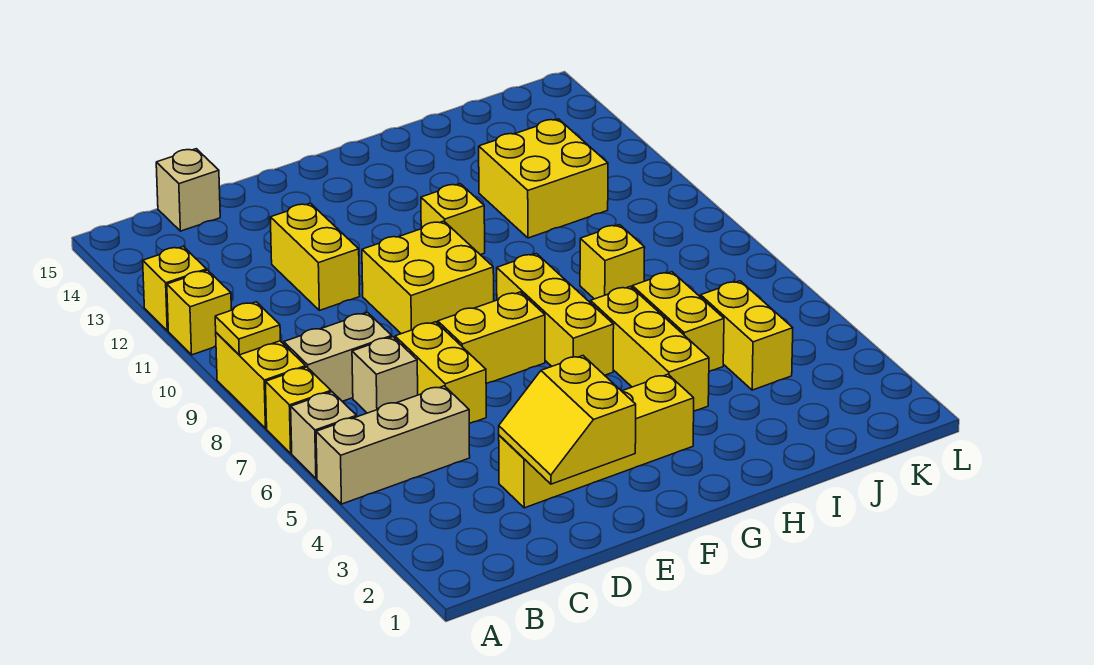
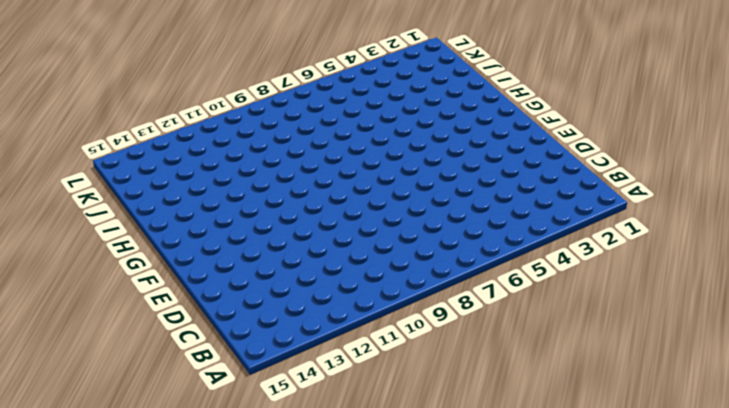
none -> tan brick A5:C5 level 1
none -> tan brick A6 level 1
none -> yellow brick A7 level 1

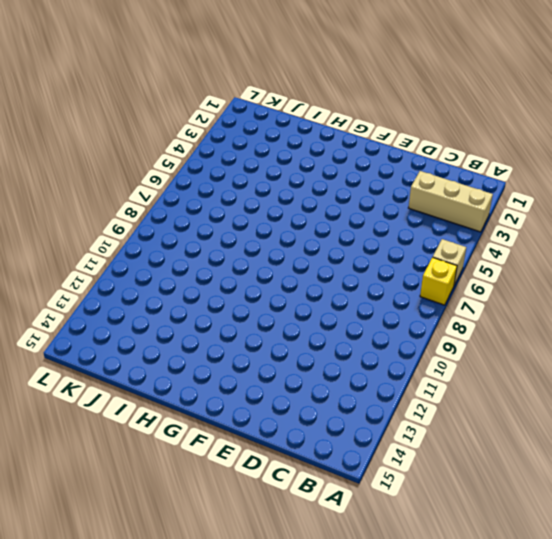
tan brick A3:C3 level 1 -> tan brick A5:C5 level 1
none -> yellow brick A8:A9 level 1
none -> yellow brick A11 level 1
none -> yellow brick A12 level 1

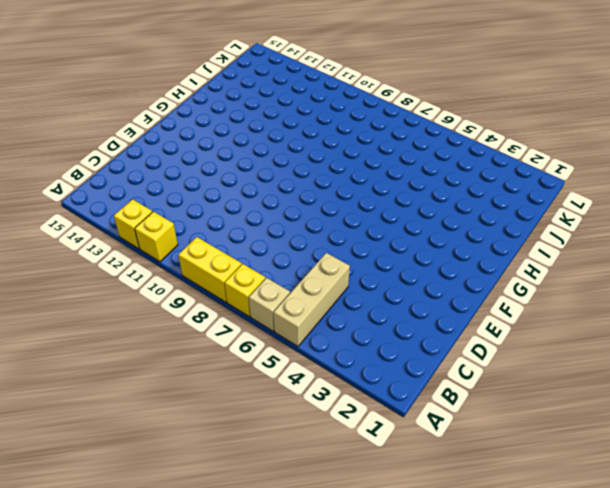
none -> tan brick B8:C8 level 1
none -> tan brick C7 level 1
none -> tan brick C15 level 1

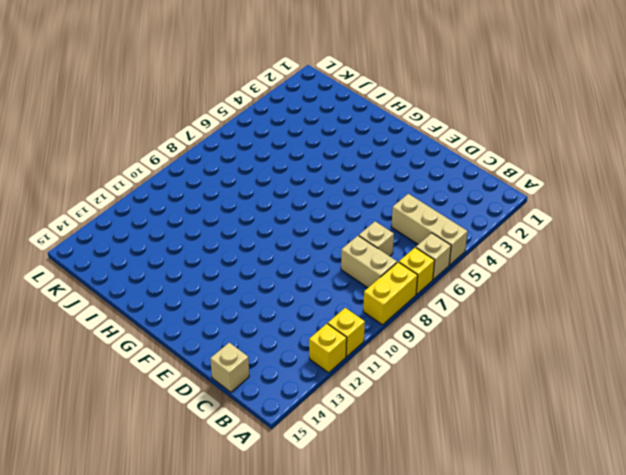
none -> yellow brick D3:G3 level 1
none -> yellow brick D6:D7 level 1
none -> yellow brick D11:D12 level 1

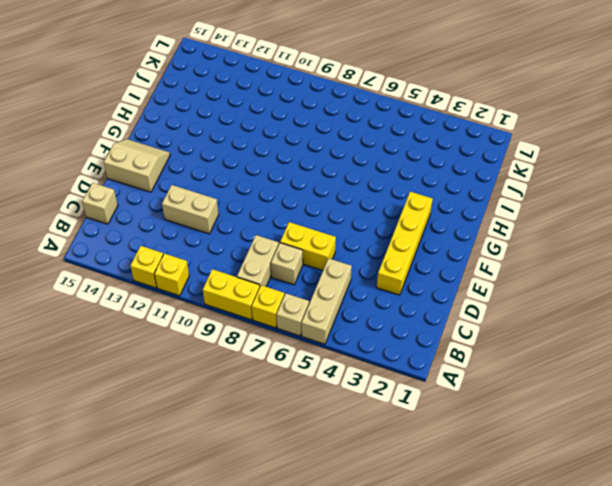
tan brick D11:D12 level 1 -> yellow brick D11:D12 level 1
tan slope E14:F15 level 1 top E -> none
none -> yellow brick E7:F7 level 1
none -> yellow brick E9:F10 level 1
none -> yellow brick G6:G8 level 1

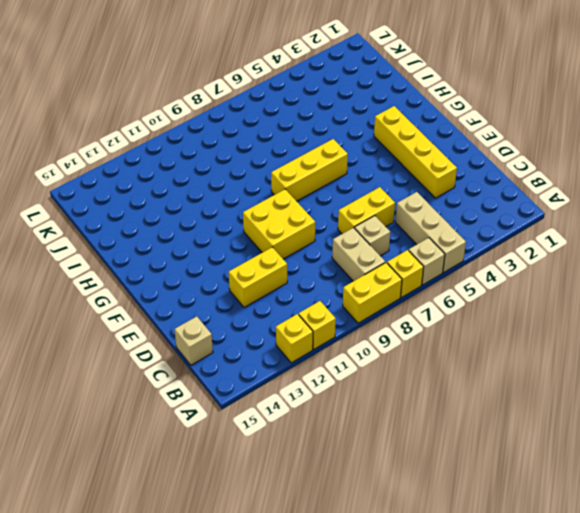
none -> yellow brick E7:F7 level 1
none -> yellow brick G11 level 1
none -> yellow brick H4:H6 level 1

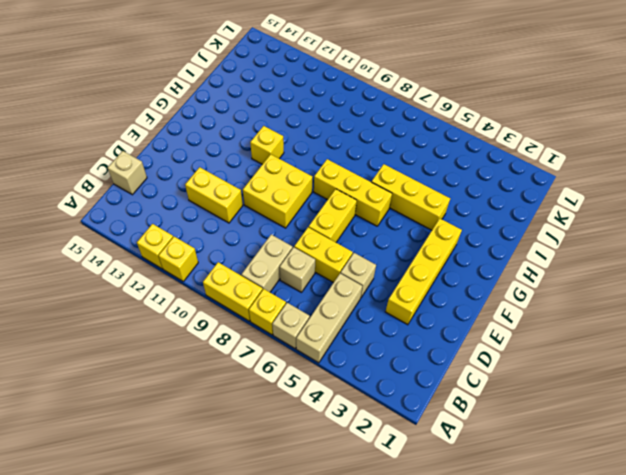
tan brick D5 level 1 -> none
none -> yellow brick I5:I6 level 1
none -> yellow brick I8 level 1
none -> yellow brick I11:J12 level 1

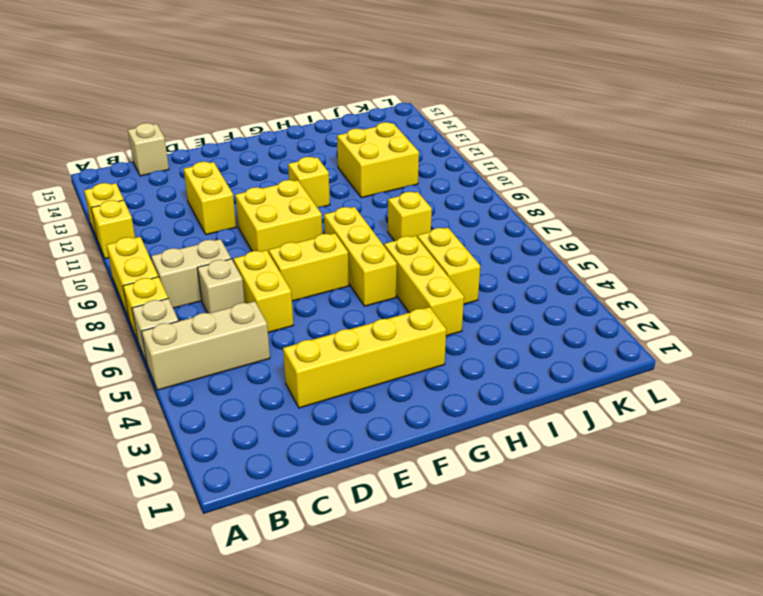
none -> yellow brick J4:J5 level 1
none -> yellow plate A9 level 2
none -> yellow slope D2:E3 level 2 top E

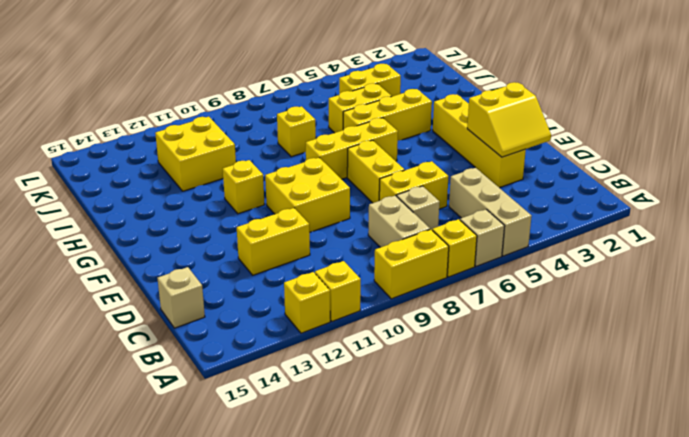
none -> yellow plate A9 level 2

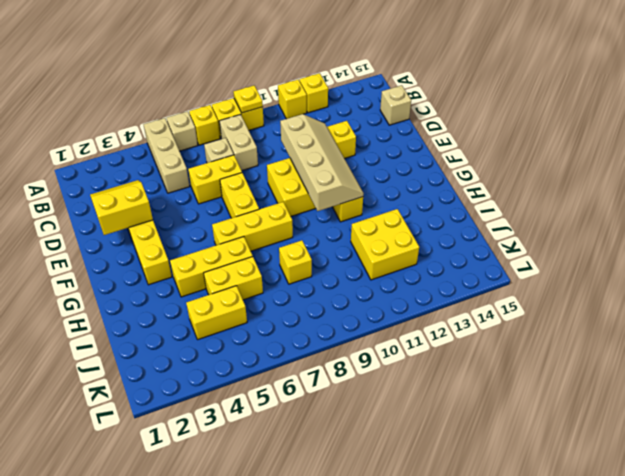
tan slope D10:G11 level 2 top 10 -> none

